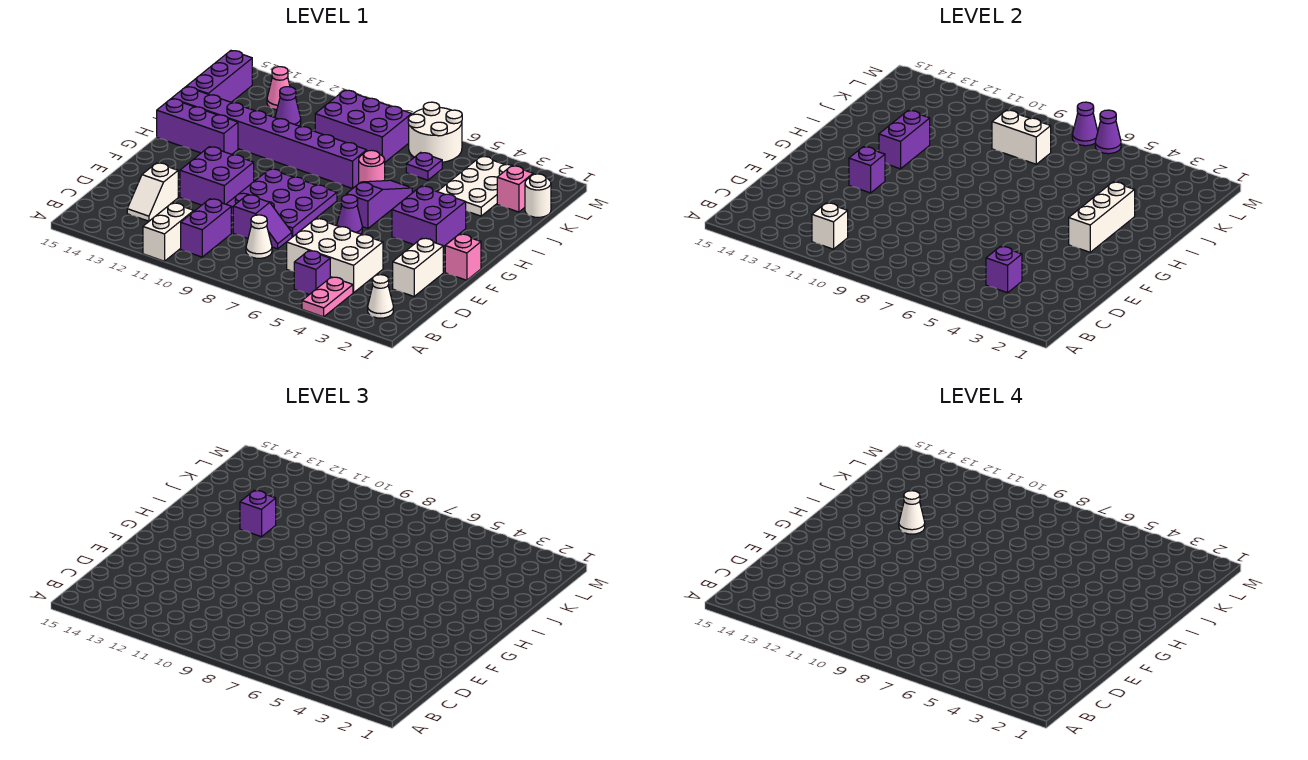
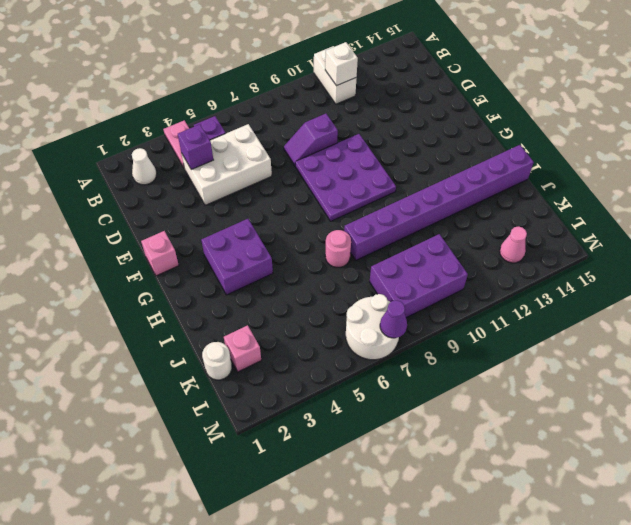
none -> purple brick B10:C10 level 1
none -> white cone C8 level 1
none -> white slope C13:D13 level 1 top D
none -> white brick D2:E2 level 1

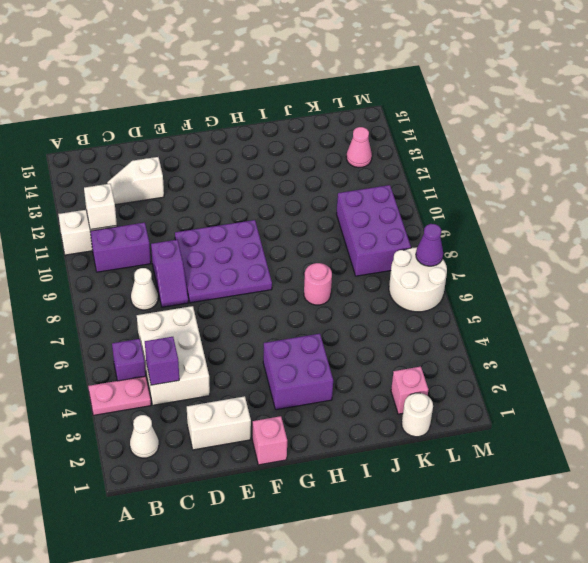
none -> purple brick E11:F12 level 1
none -> purple cone F6 level 1
none -> purple slope G6:I6 level 1 top G
none -> purple brick H13:H15 level 1

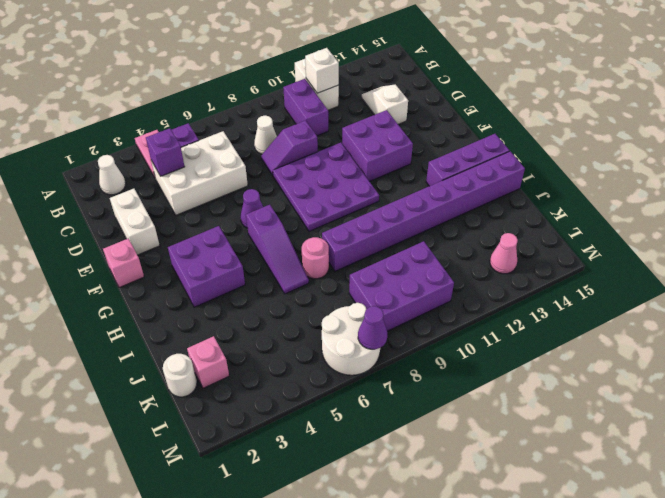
none -> white plate J3:L4 level 1
none -> purple brick J15:L15 level 1
none -> purple plate K6 level 1
none -> purple cone K12 level 1

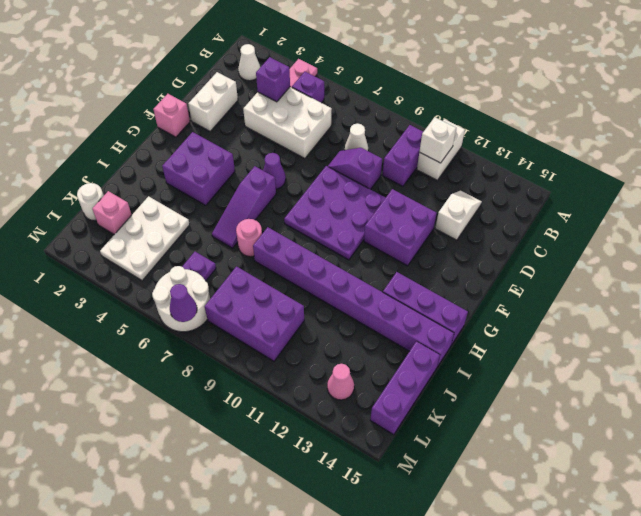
none -> purple cone K12 level 1
none -> purple brick F12 level 2
none -> white brick G3:I3 level 2
none -> purple brick H12:I12 level 2

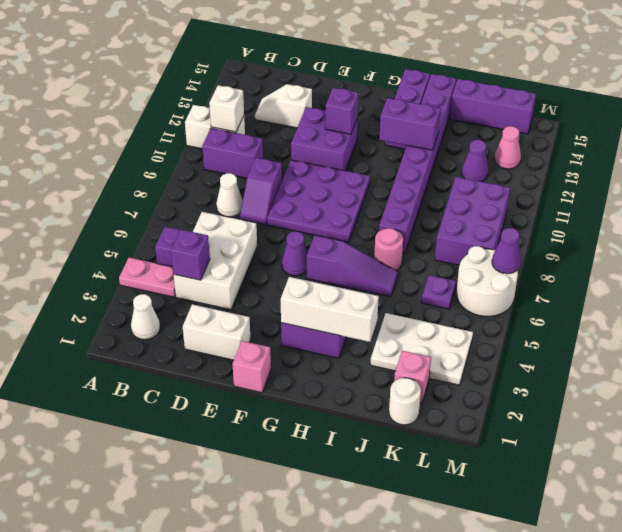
none -> white brick K8:K9 level 2
none -> purple cone M6 level 2
none -> purple brick I12 level 3
none -> white cone I12 level 4

